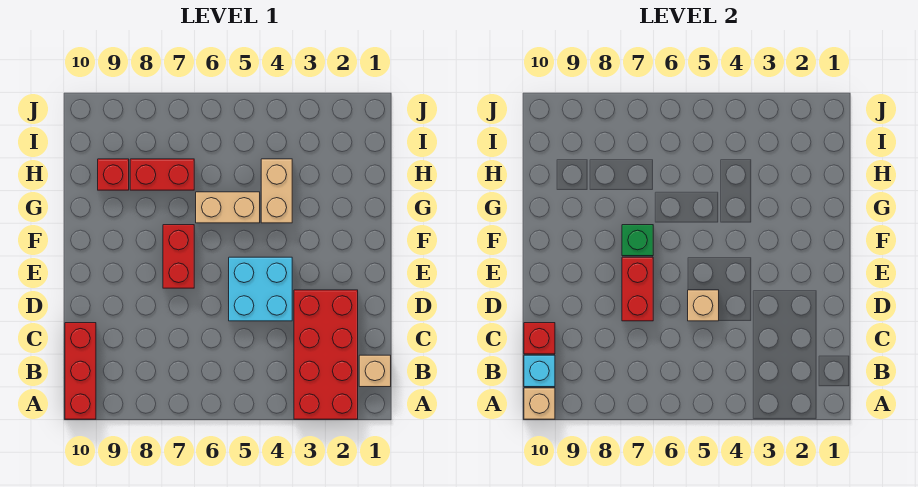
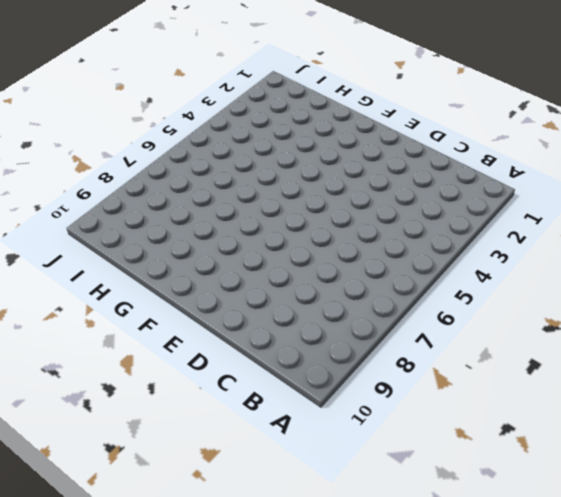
none -> red brick A2:D3 level 1
none -> red brick A10:C10 level 1
none -> tan brick B1 level 1

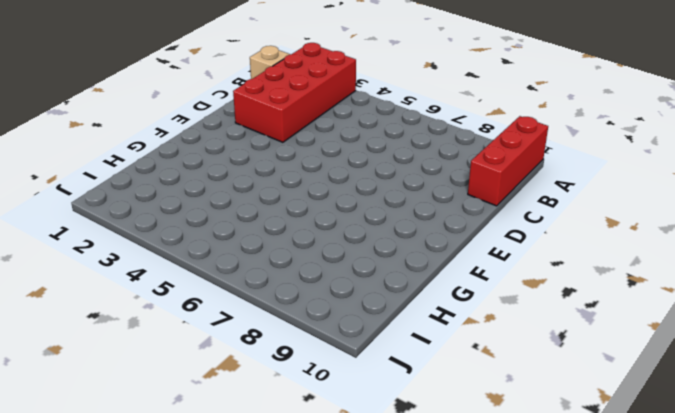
none -> cyan brick D4:E5 level 1
none -> red brick E7:F7 level 1
none -> tan brick G4:H4 level 1

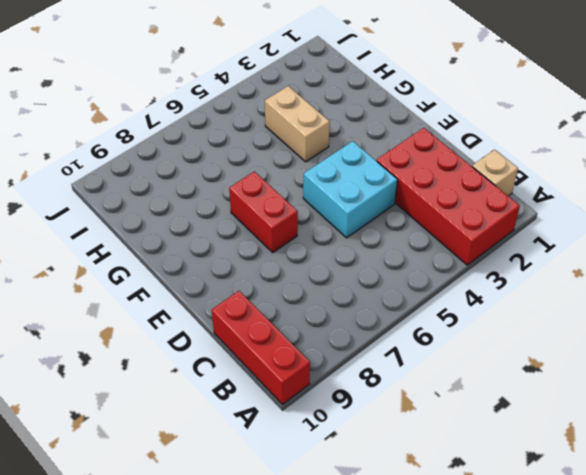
none -> tan brick G5:G6 level 1
none -> red brick H7:H8 level 1
none -> red brick H9 level 1

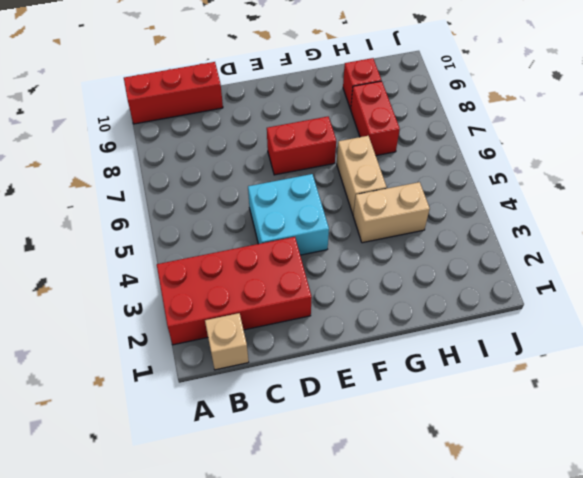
none -> tan brick A10 level 2
none -> cyan brick B10 level 2
none -> red brick C10 level 2

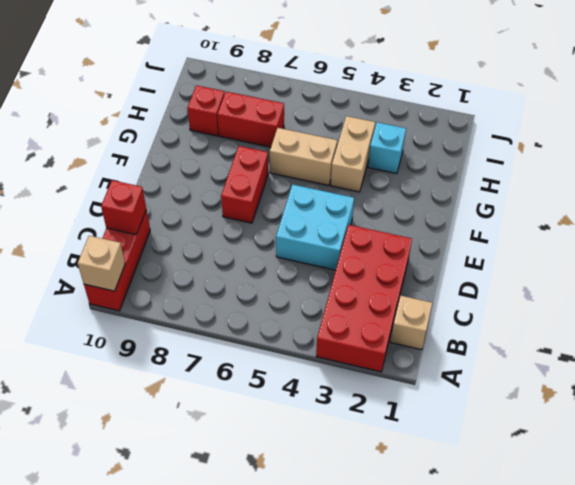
cyan brick H3 level 1 -> cyan brick B10 level 2
none -> tan brick D5 level 2
none -> red brick D7:E7 level 2
none -> green brick F7 level 2

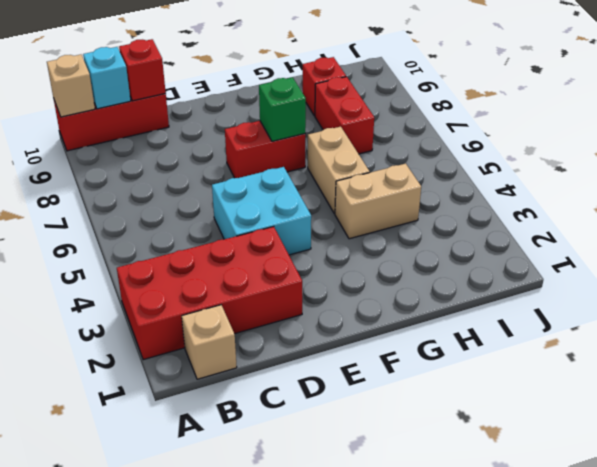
none -> tan brick D5 level 2
none -> red brick D7:E7 level 2

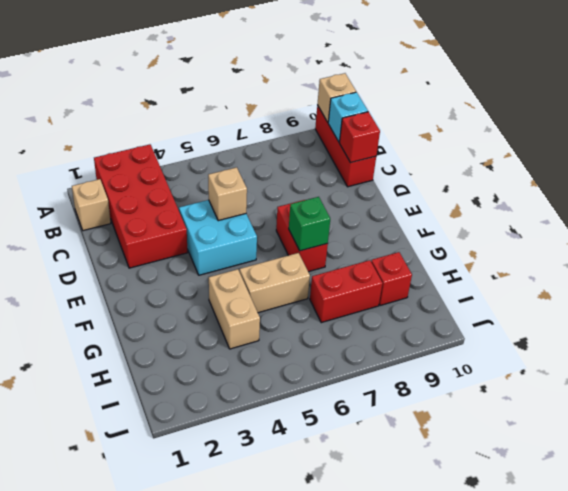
none -> red brick D7:E7 level 2

